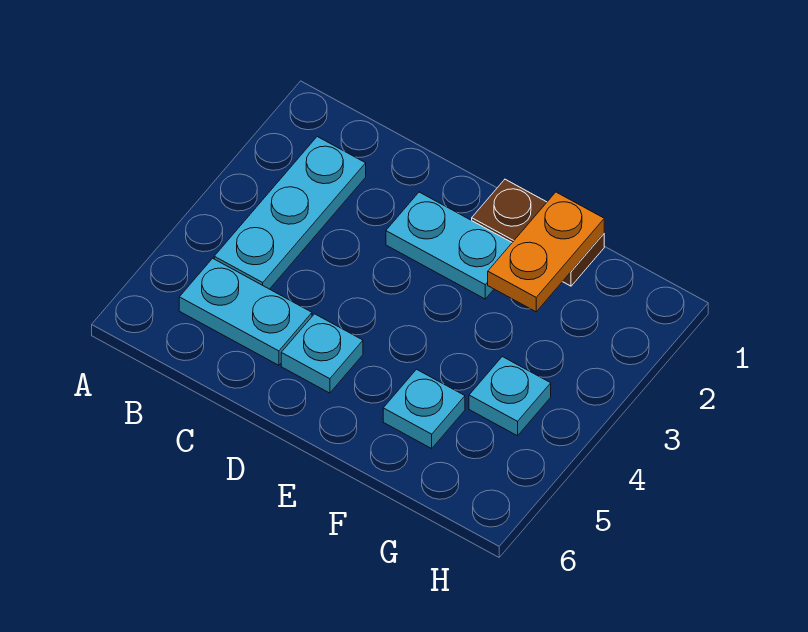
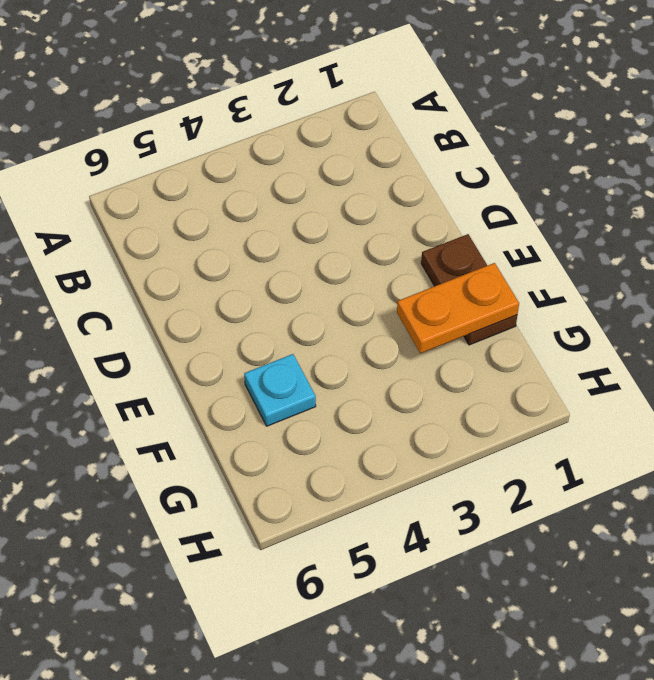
none -> cyan plate B2:B4 level 1
none -> cyan plate B5:C5 level 1

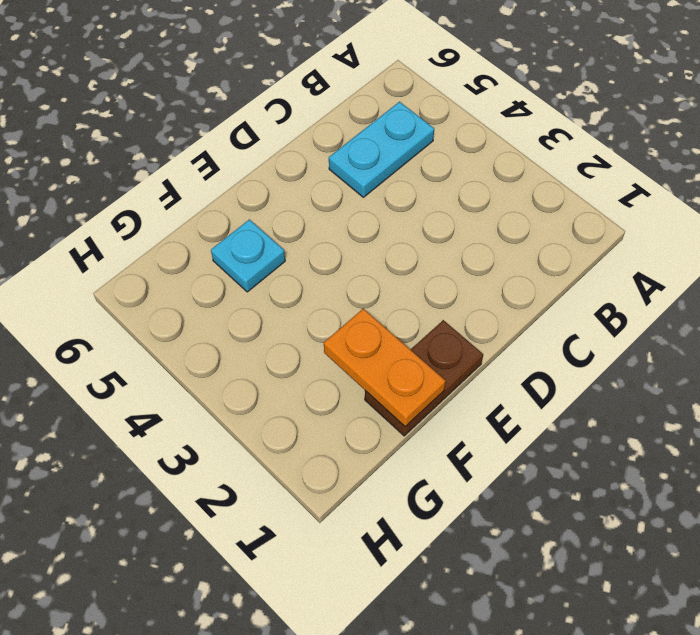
none -> cyan plate B2:B4 level 1
none -> cyan plate D2:E2 level 1

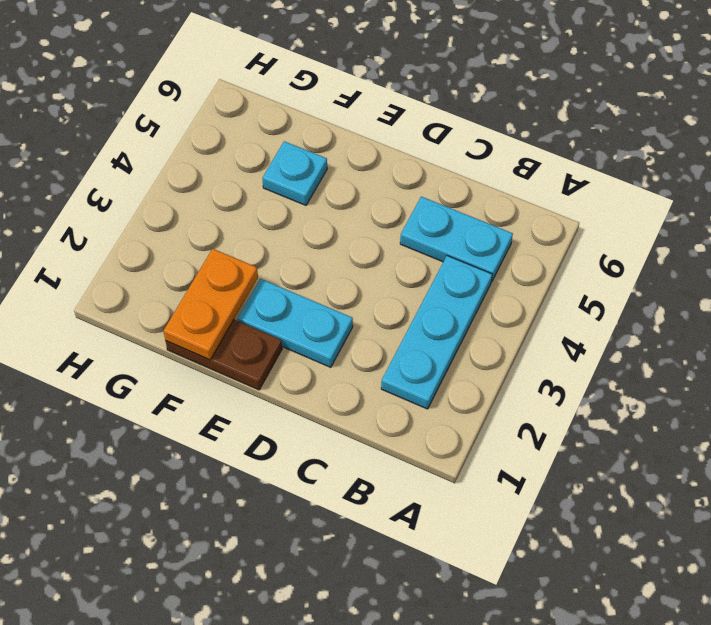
none -> cyan plate D5 level 1
none -> cyan plate G4 level 1

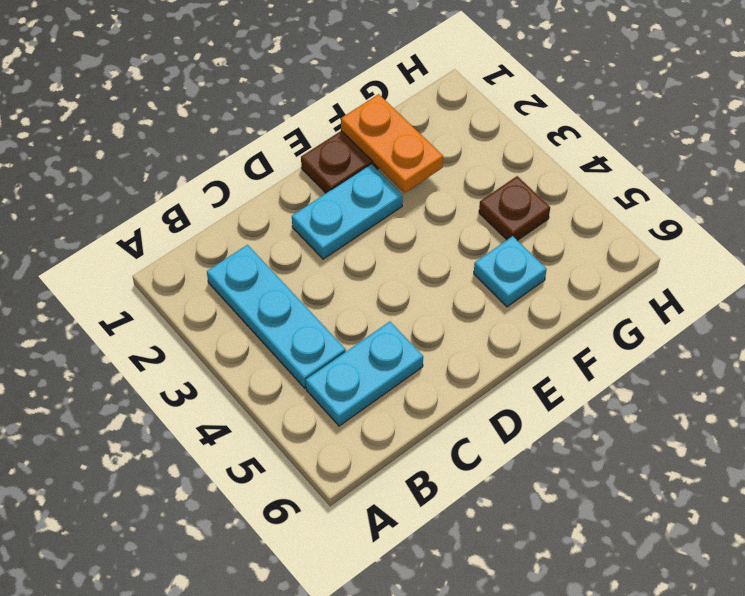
brown plate G4 level 1 -> cyan plate G4 level 1
none -> cyan plate D5 level 1

